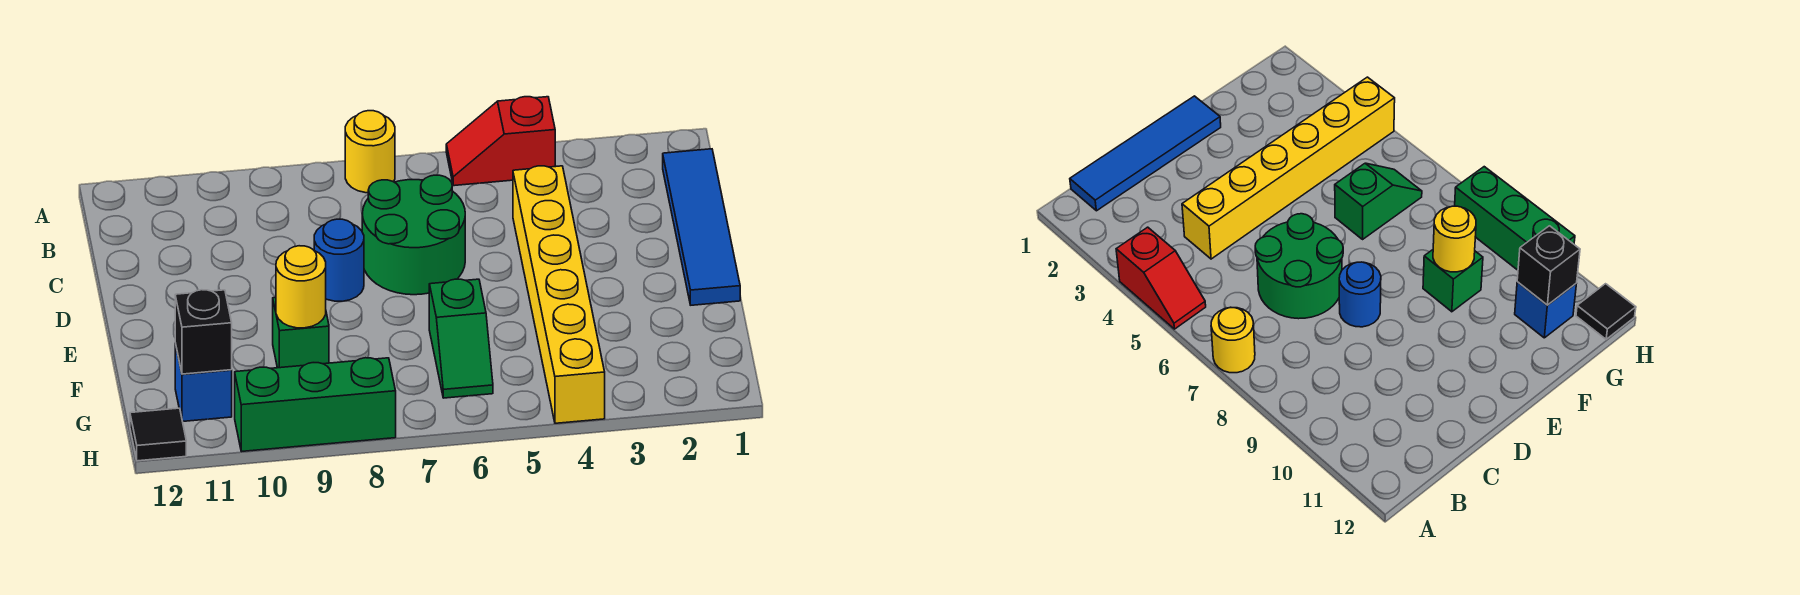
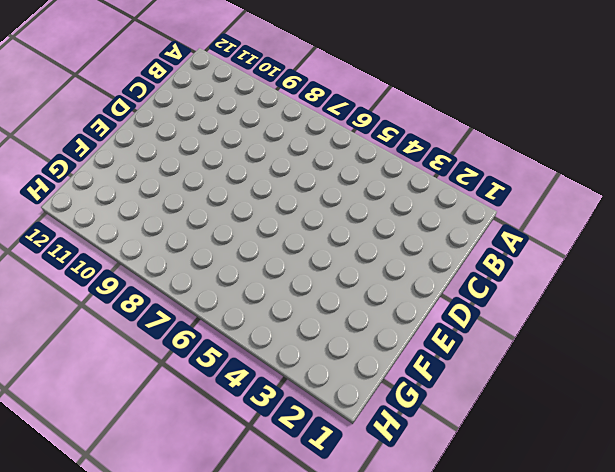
none -> red slope A4:A5 level 1 top 4
none -> yellow round brick A7 level 1
none -> blue tile B1:E1 level 1

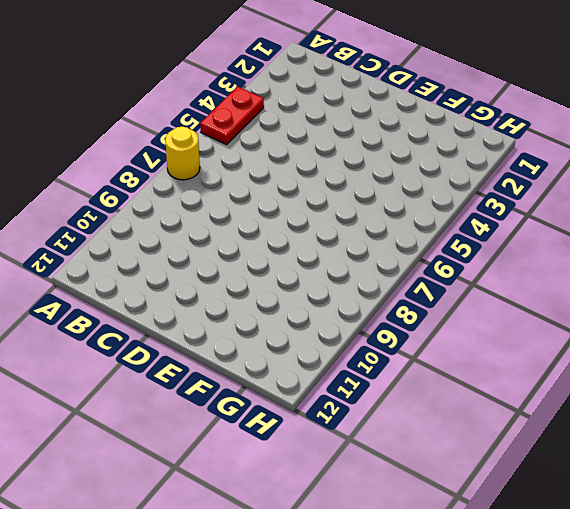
red plate A4:A5 level 1 -> red slope A4:A5 level 1 top 4
none -> blue tile B1:E1 level 1
none -> yellow brick C4:H4 level 1
none -> green round brick C6:D7 level 1

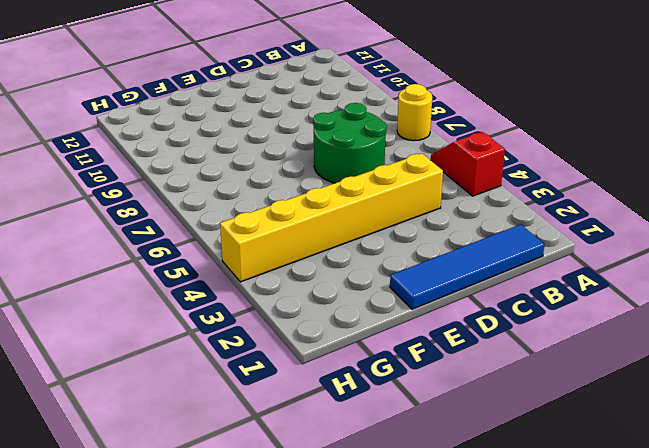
none -> blue round brick D8 level 1
none -> green slope F6:G6 level 1 top F
none -> green brick F9 level 1

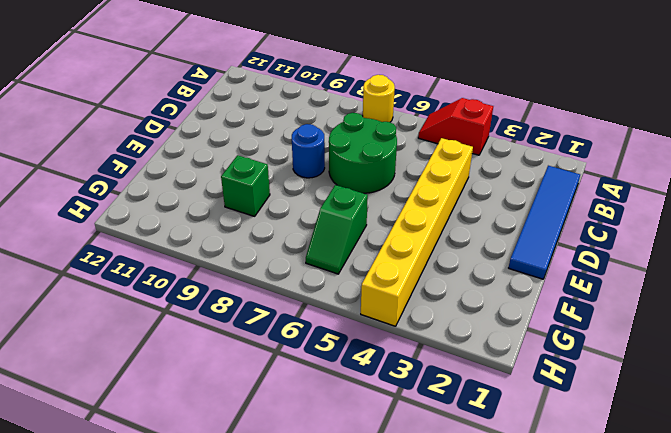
none -> blue brick G11 level 1
none -> green brick H8:H10 level 1
none -> black tile H12 level 1

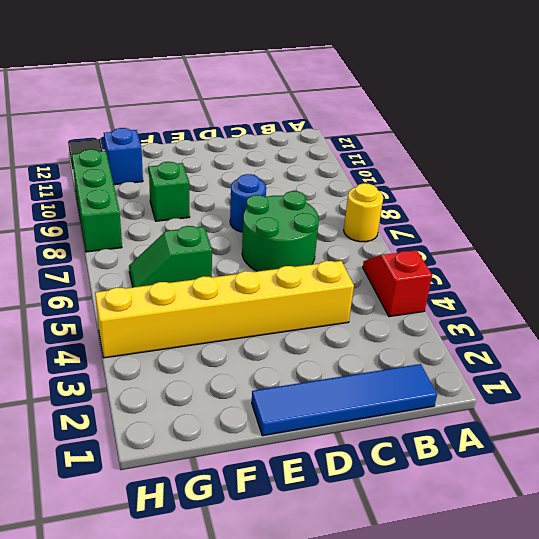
none -> yellow round brick F9 level 2
none -> black brick G11 level 2

